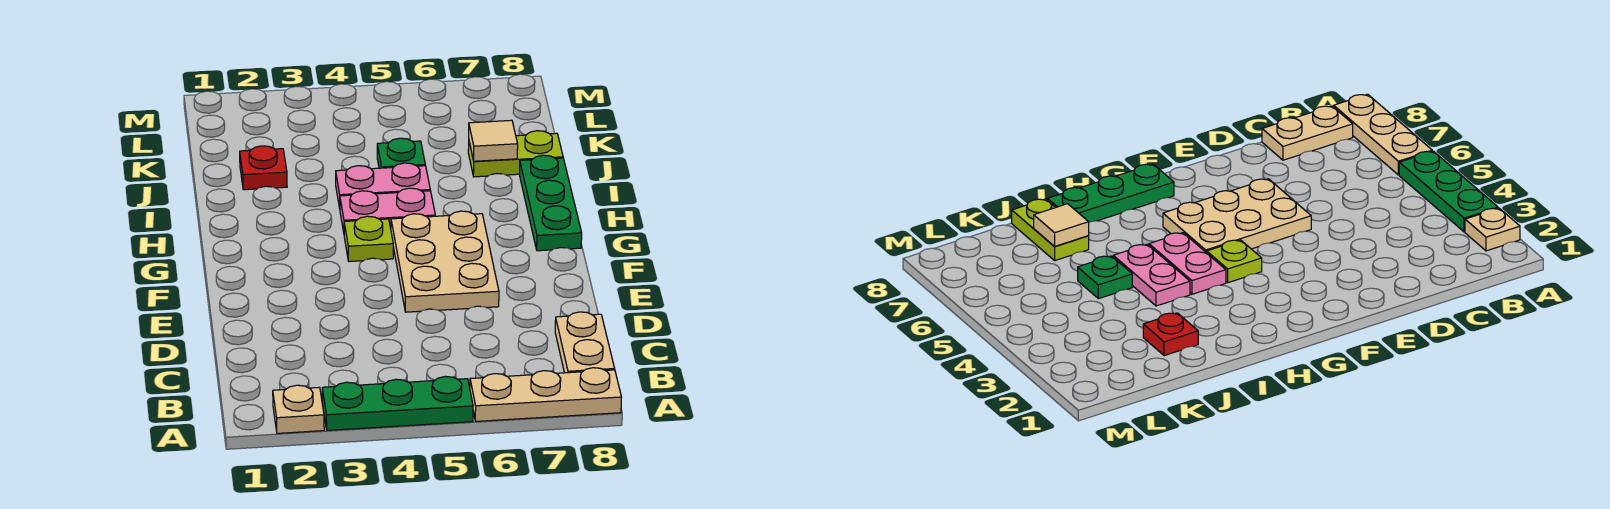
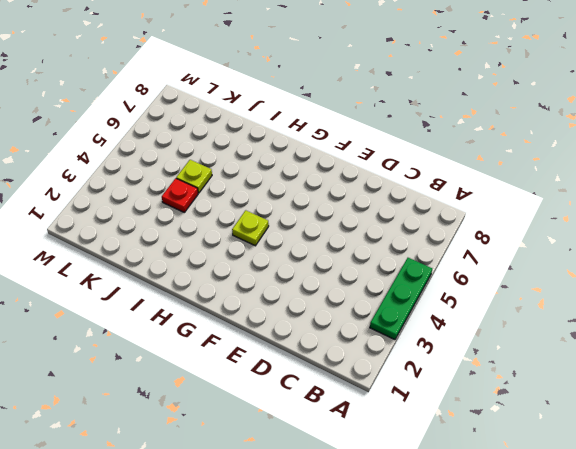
red plate J4 level 1 -> red plate J2 level 1
lime plate J5 level 1 -> green plate J5 level 1
none -> tan plate A2 level 1
none -> tan plate A6:A8 level 1
none -> tan plate B8:C8 level 1

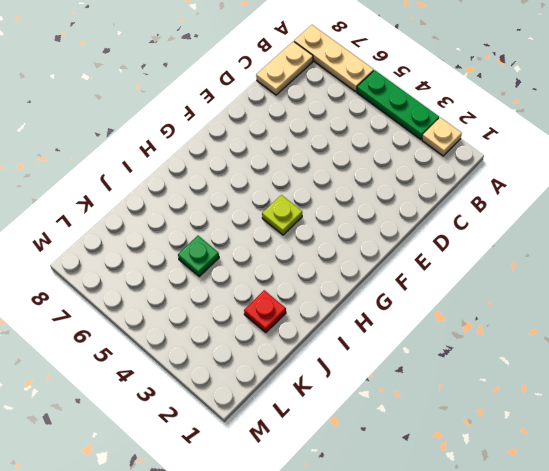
none -> tan plate E5:G6 level 1
none -> green plate G8:I8 level 1
none -> pink plate H4:H5 level 1

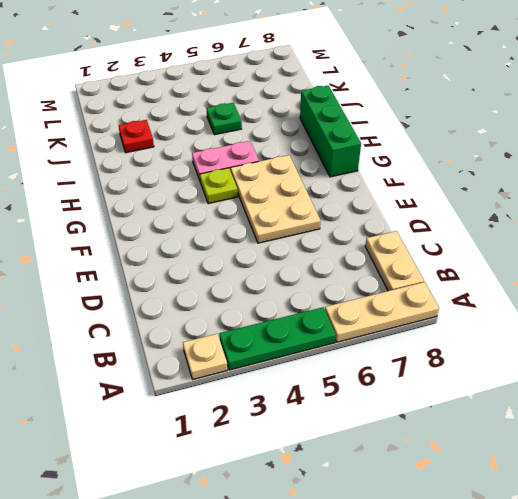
green brick G8:I8 level 1 -> green plate G8:I8 level 1
none -> pink plate I4:I5 level 1
none -> lime plate J7:J8 level 1
none -> tan tile J7 level 2

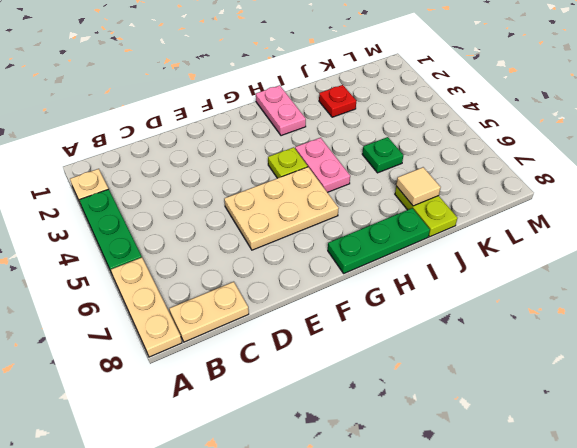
pink plate H1:H2 level 1 -> pink plate I4:I5 level 1

